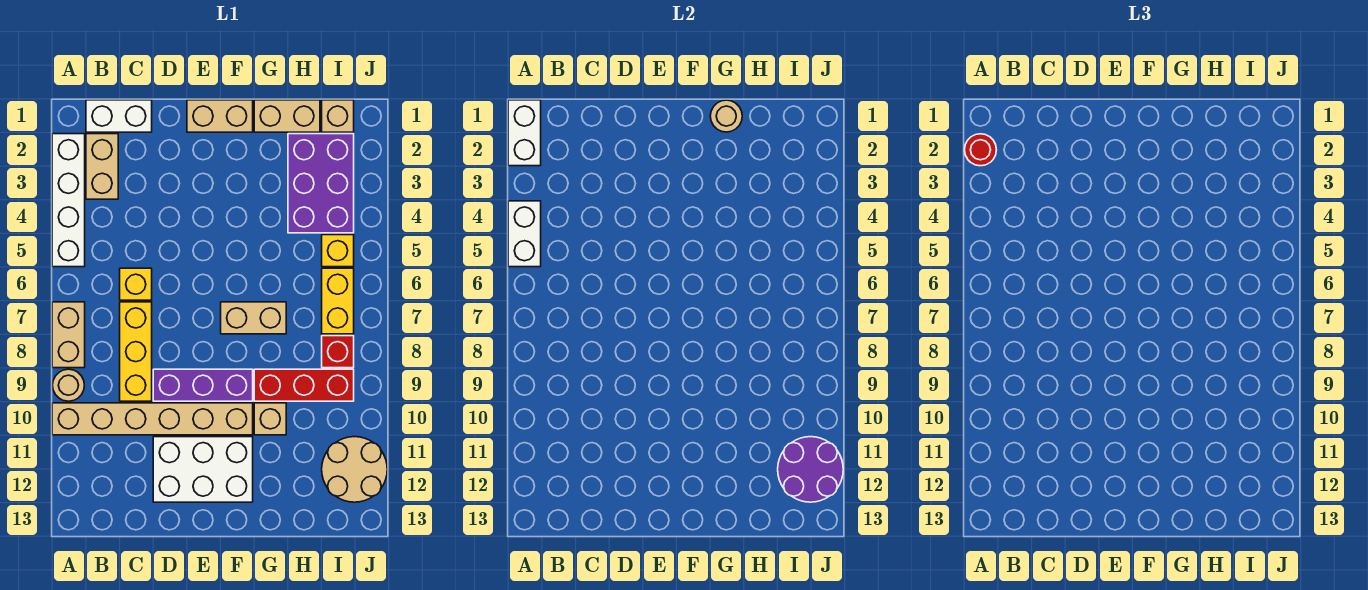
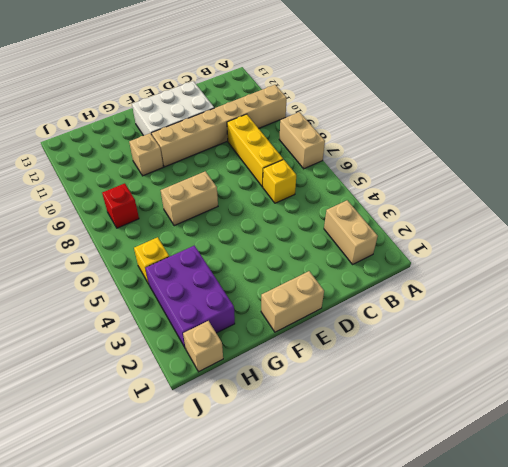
none -> white brick A2:A5 level 1
none -> tan round brick A9 level 1
none -> white brick B1:C1 level 1

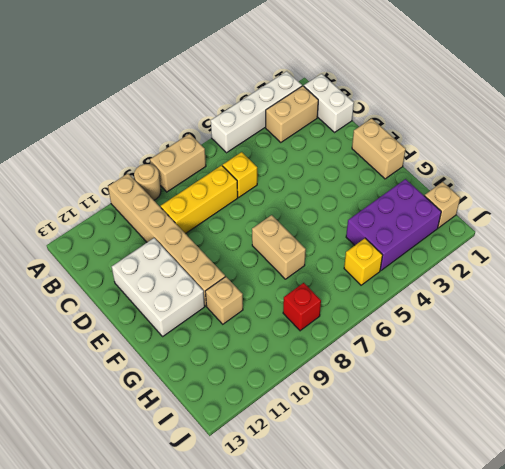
none -> purple brick D9:F9 level 1
none -> tan brick G1:H1 level 1
none -> red brick G9:I9 level 1

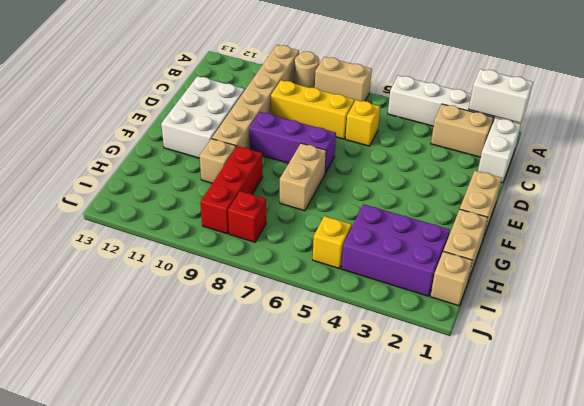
purple brick E7:E9 level 1 -> purple brick D9:F9 level 1
none -> yellow brick I6:I7 level 1
none -> tan round brick I11:J12 level 1
none -> white brick A4:A5 level 2

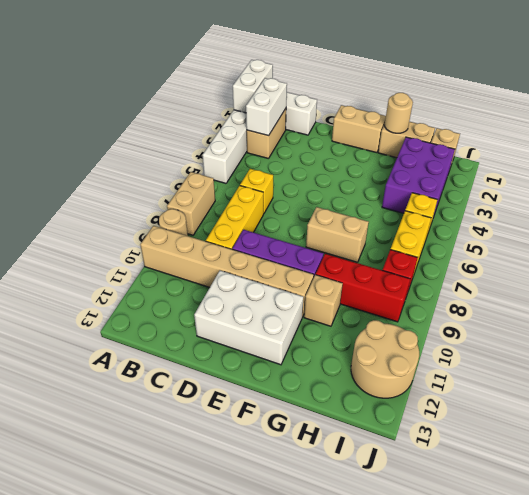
white brick B2:B3 level 2 -> white brick A4:A5 level 2
none -> purple round brick I11:J12 level 2
none -> red round brick A2 level 3

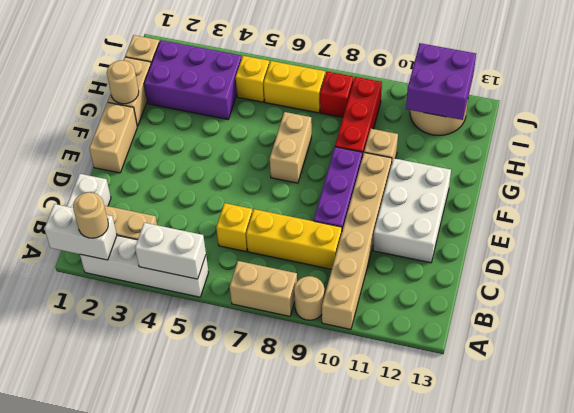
tan round brick A2 level 3 -> red round brick A2 level 3
purple brick I11:J12 level 2 -> purple round brick I11:J12 level 2

